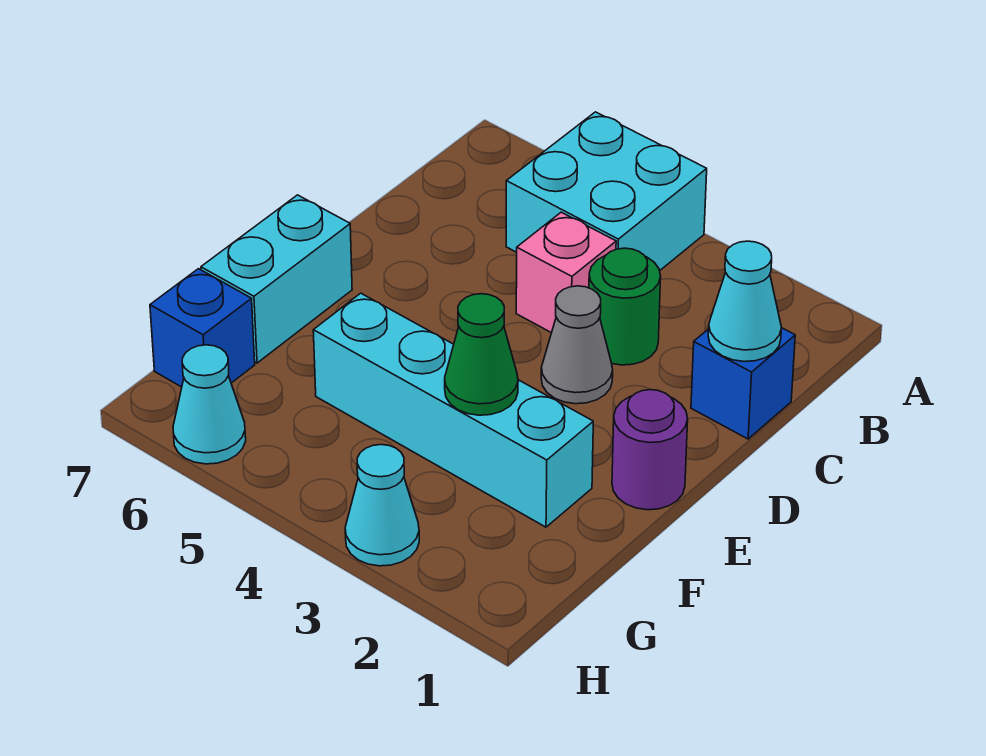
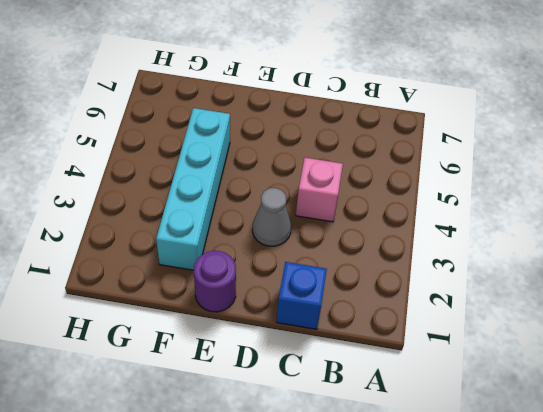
none -> cyan brick A4:B5 level 1
none -> green round brick C3 level 1
none -> cyan brick E7:F7 level 1

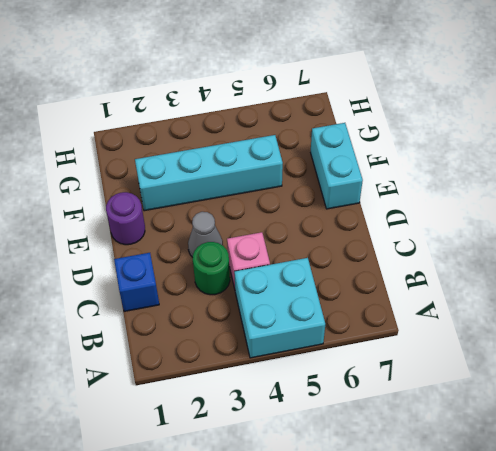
none -> blue brick G7 level 1
none -> cyan cone H3 level 1
none -> cyan cone H6 level 1

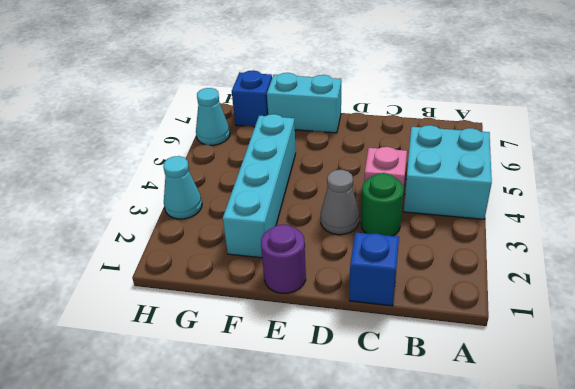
none -> cyan cone C1 level 2
none -> green cone F3 level 2

